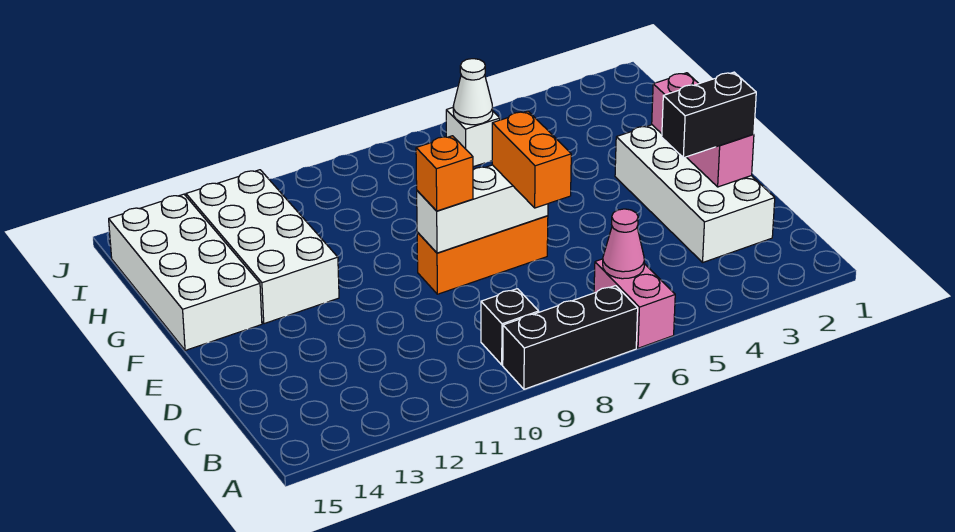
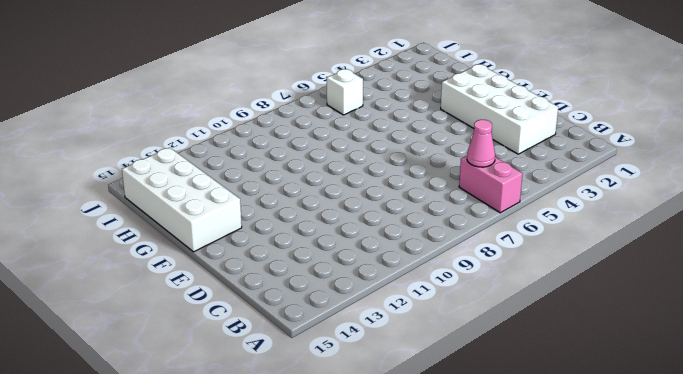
none -> black brick A7:A9 level 1
none -> black brick B9 level 1
none -> orange brick E7:E9 level 1

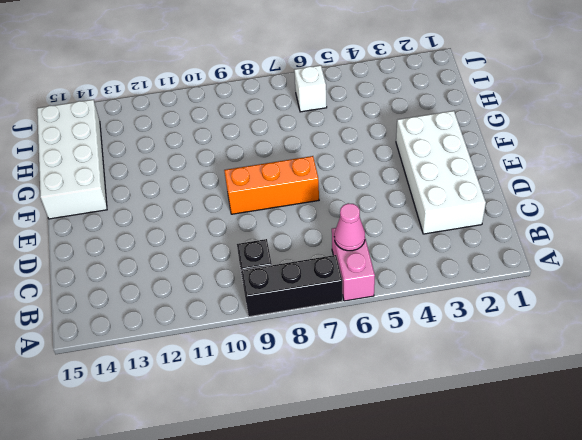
none -> white brick F12:I13 level 1
none -> pink brick D2:F2 level 2
none -> white brick E7:E9 level 2

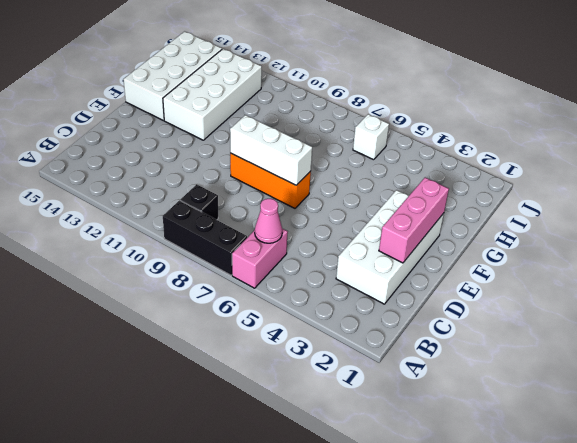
none -> white cone I6 level 2
none -> black brick D2:D3 level 3
none -> orange brick D7:E7 level 3

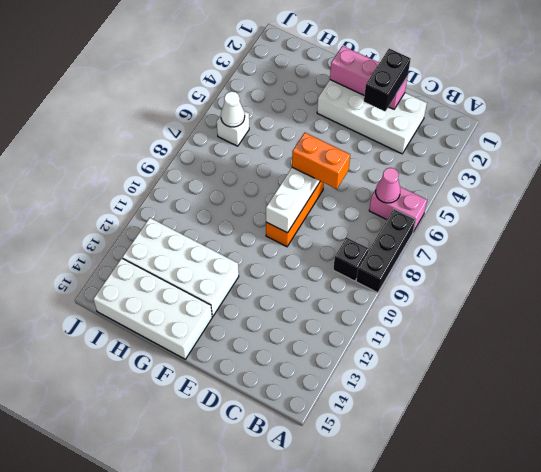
none -> orange brick E9 level 3

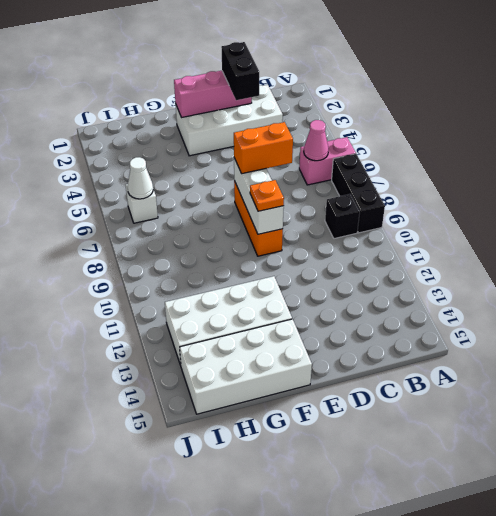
orange plate E9 level 3 -> orange brick E9 level 3

